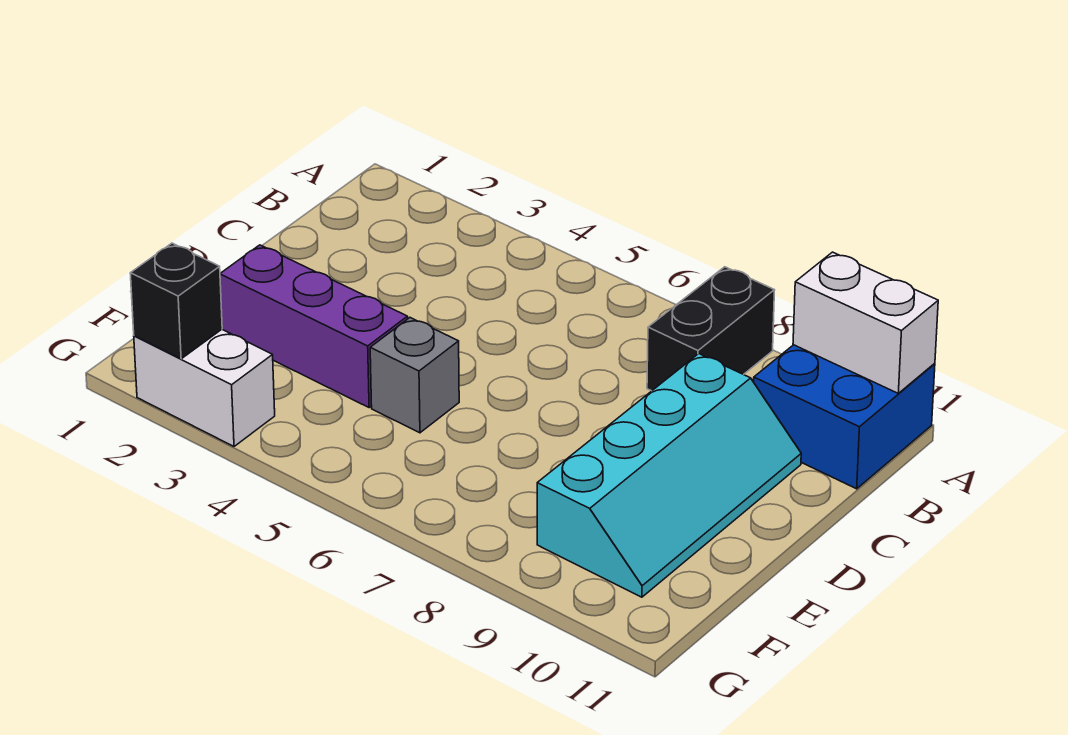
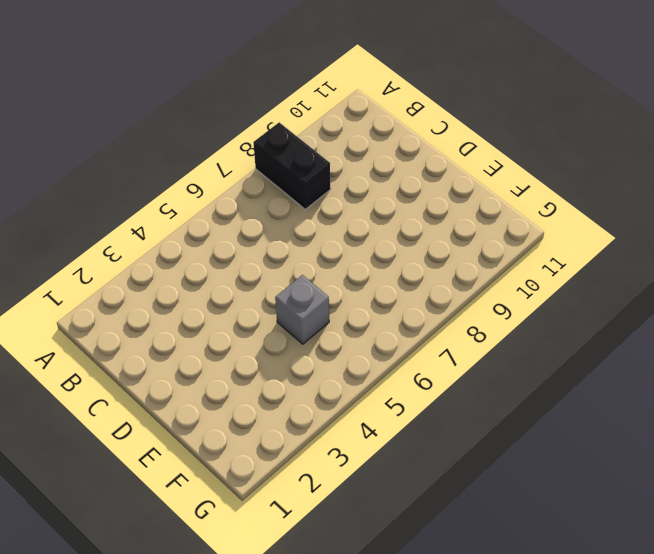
none -> blue brick A10:B11 level 1
none -> cyan slope C9:F10 level 1 top 9

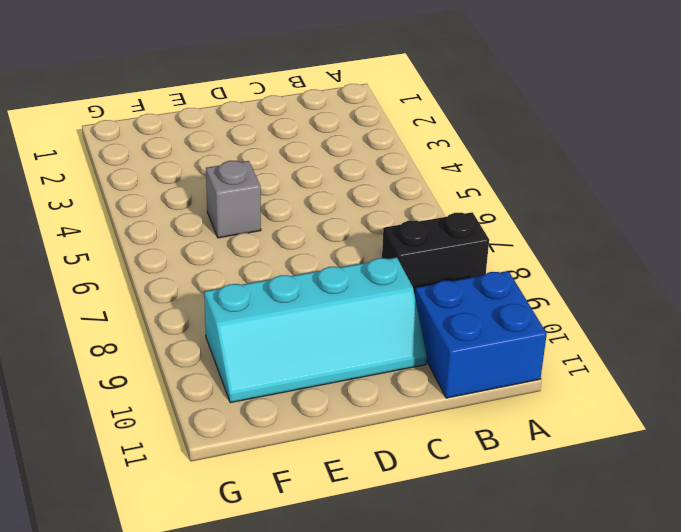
none -> purple brick E2:E4 level 1
none -> white brick G2:G3 level 1

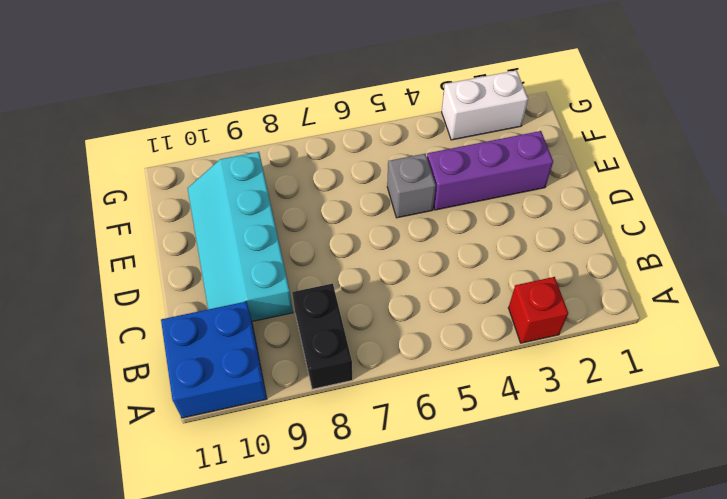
red brick A3 level 1 -> none
none -> white brick A10:A11 level 2
none -> black brick G2 level 2

